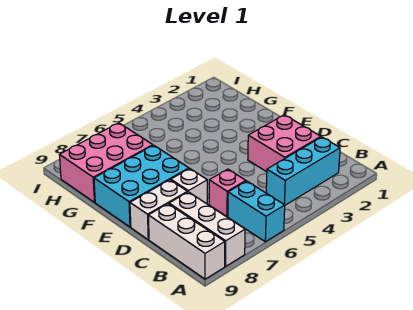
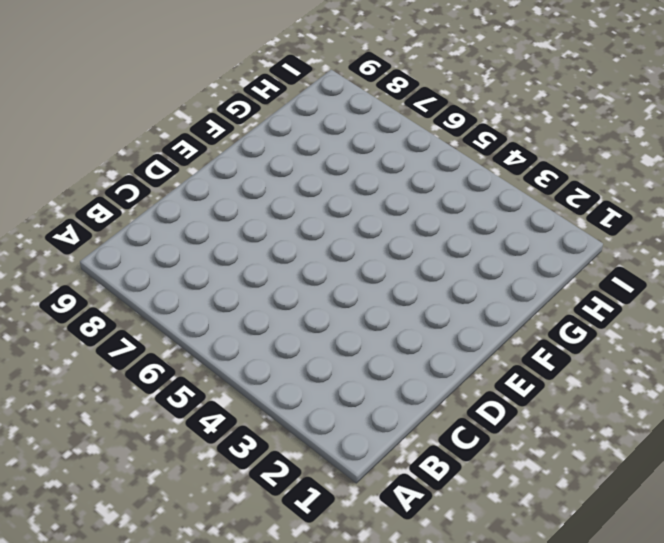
none -> cyan brick A6:B6 level 1
none -> white brick A8:C8 level 1

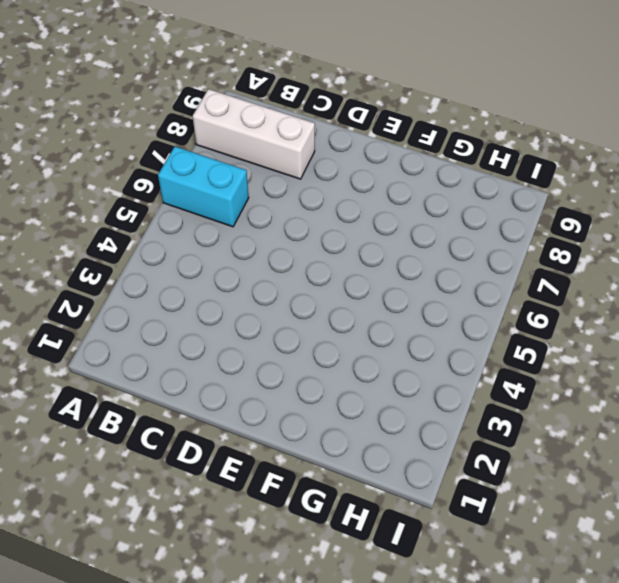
none -> white brick A9:C9 level 1
none -> cyan brick B2:B4 level 1

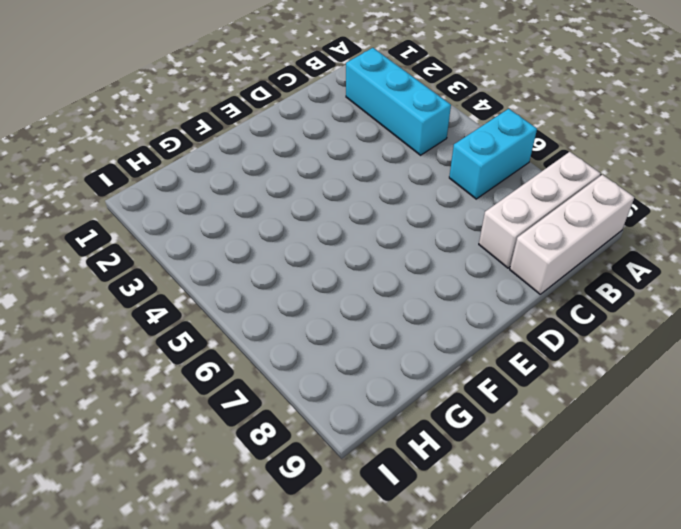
none -> pink brick C2:D3 level 1
none -> pink brick C6 level 1

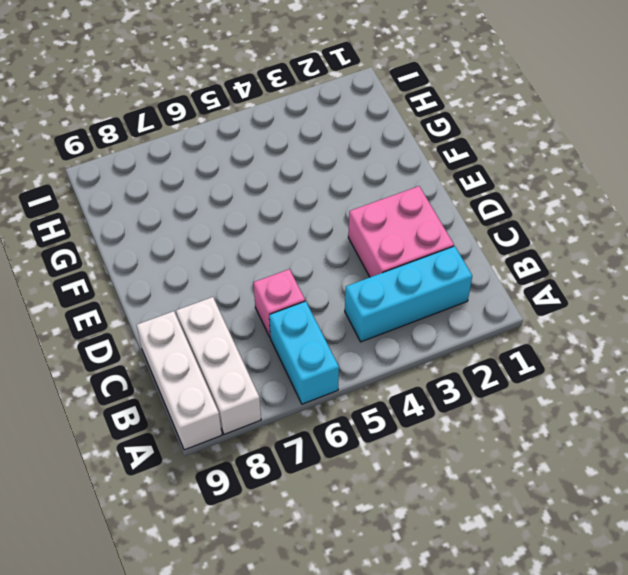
none -> white brick D7 level 1
none -> white brick D8:D9 level 1

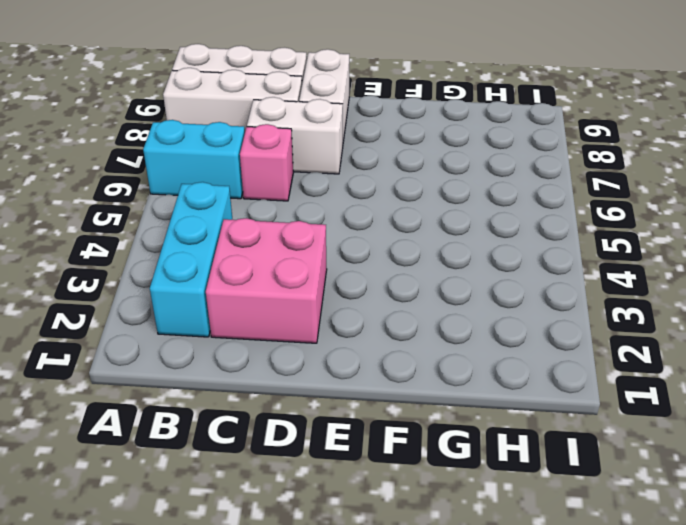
white brick C7:D7 level 1 -> white brick D7 level 1
none -> cyan brick E7:F9 level 1
none -> pink brick G7:H9 level 1

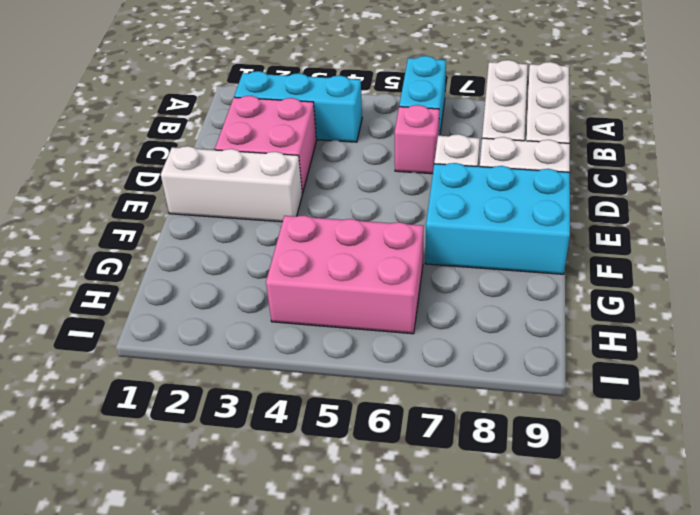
white brick E1:E3 level 1 -> none
pink brick G4:H6 level 1 -> pink brick G7:H9 level 1

